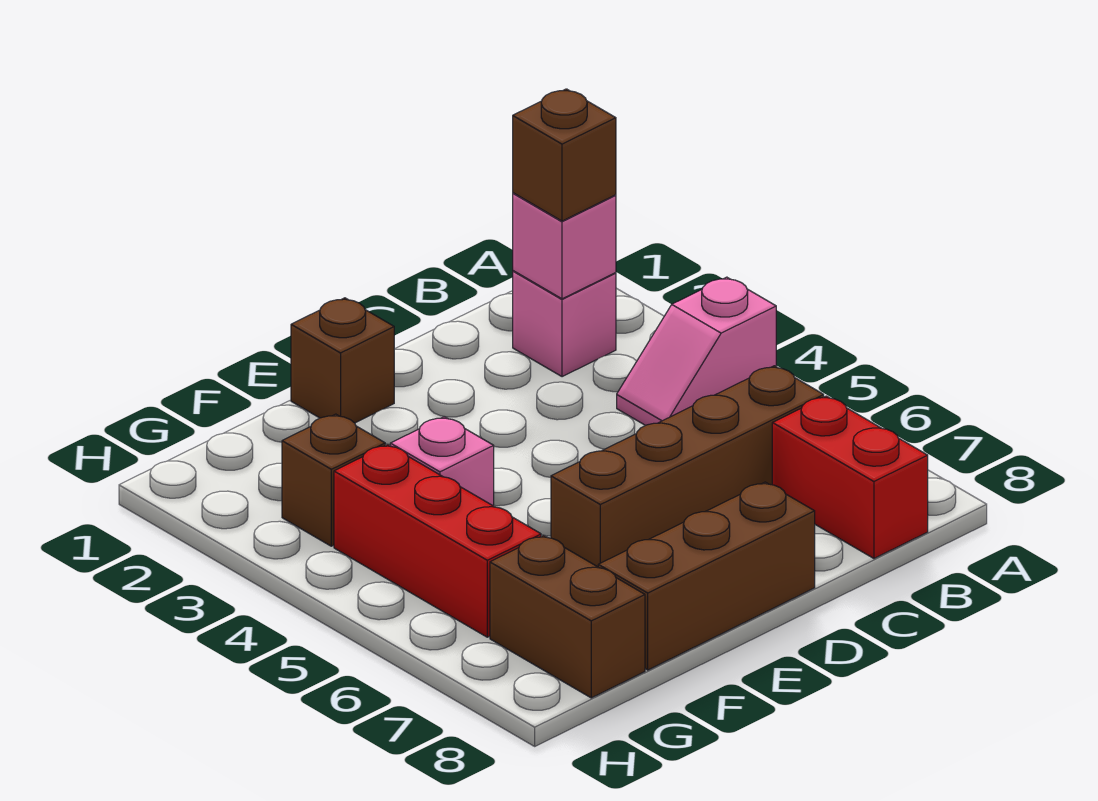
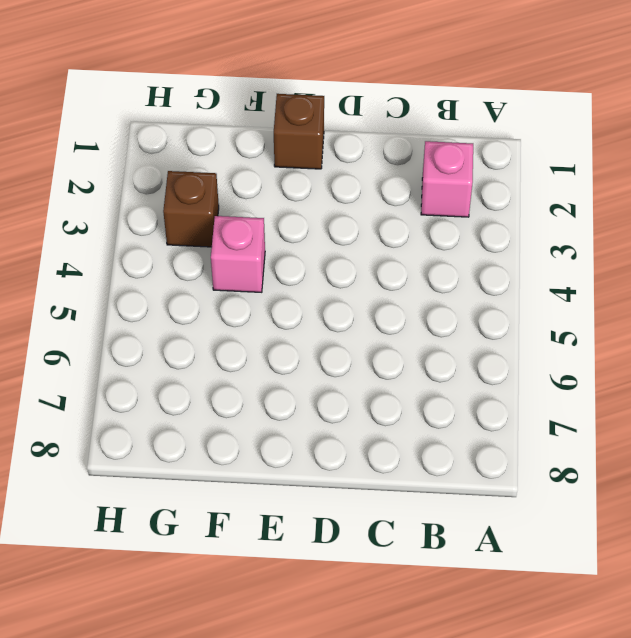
none -> pink slope A4:B4 level 1 top A
none -> brown brick B6:E6 level 1
none -> red brick B7:B8 level 1

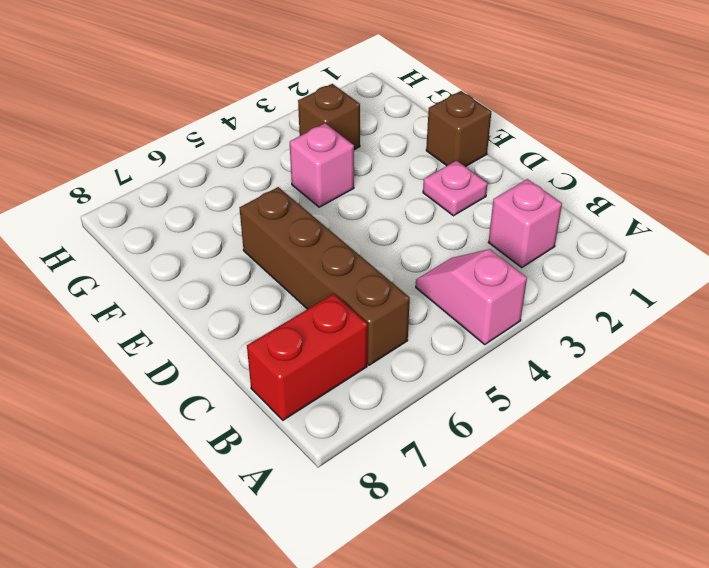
pink plate D2 level 1 -> none
none -> brown brick D8:F8 level 1
none -> red brick G4:G6 level 1
none -> brown brick G7:G8 level 1

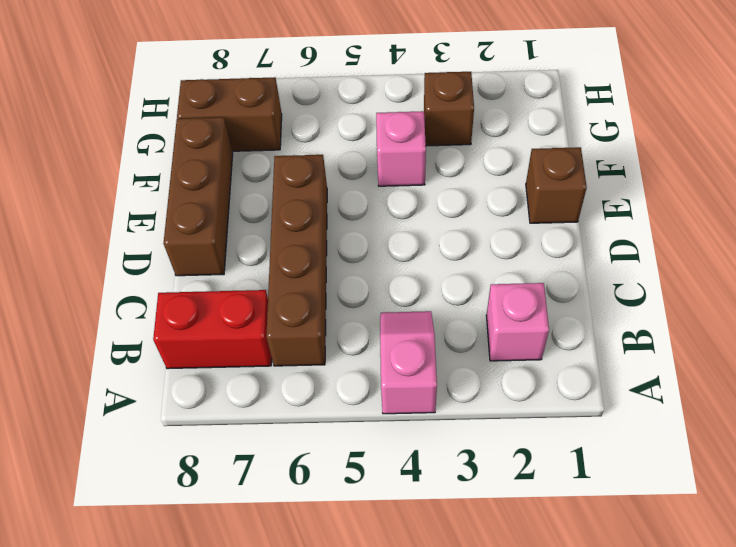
none -> red brick G4:G6 level 1
none -> pink brick B2 level 2
none -> brown brick B2 level 3

